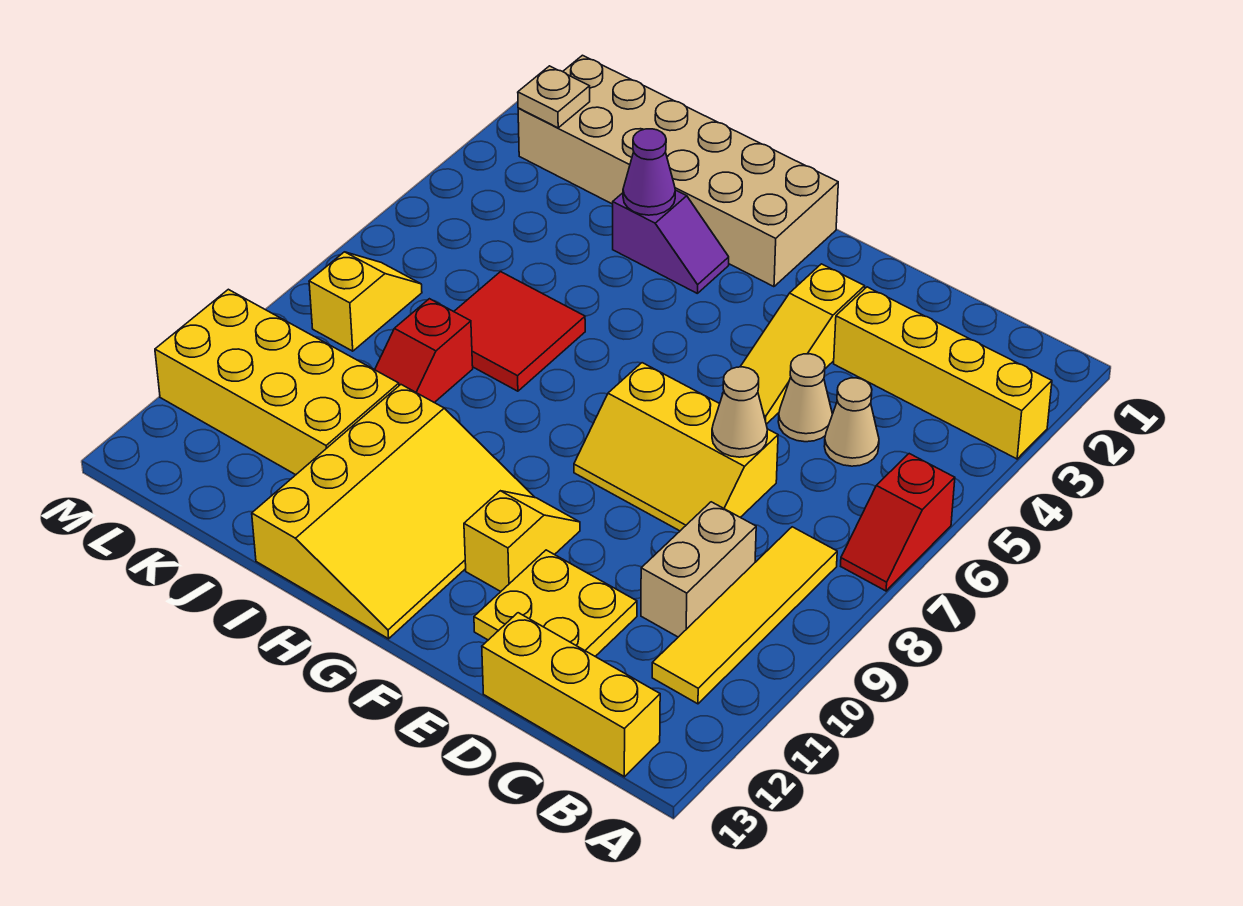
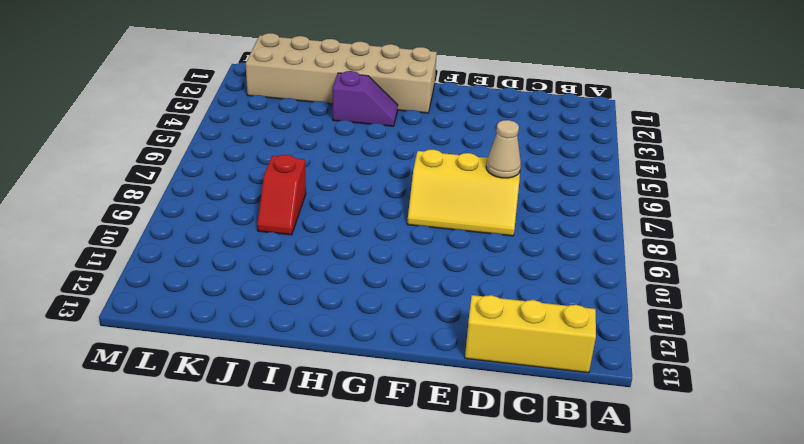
none -> yellow brick A3:D3 level 1
none -> red slope A6:A7 level 1 top 6
none -> yellow tile B8:B11 level 1

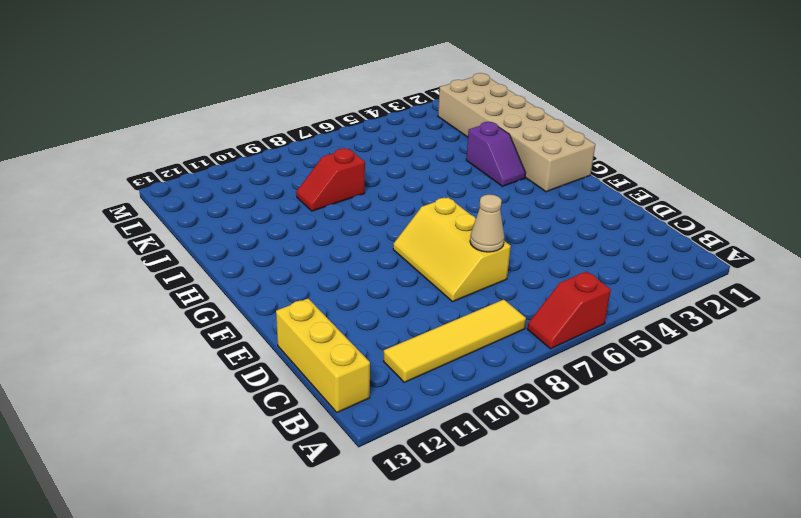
none -> yellow brick A3:D3 level 1
none -> tan cone C5 level 1
none -> tan brick C9:C10 level 1

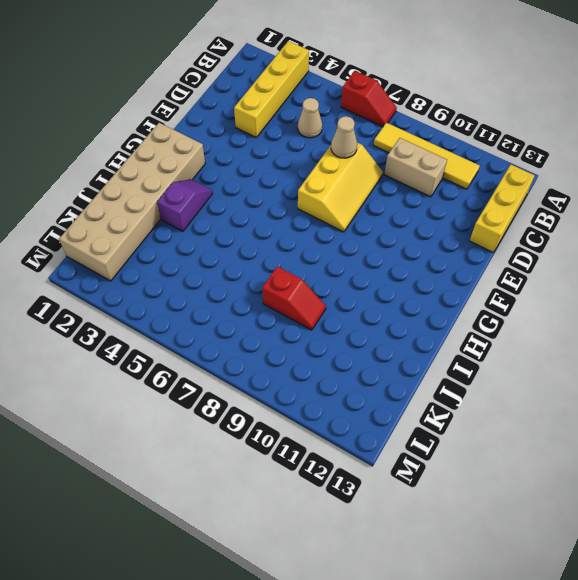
none -> tan cone D5 level 1
none -> yellow plate D11:E12 level 1
none -> yellow slope E3:E5 level 1 top 3

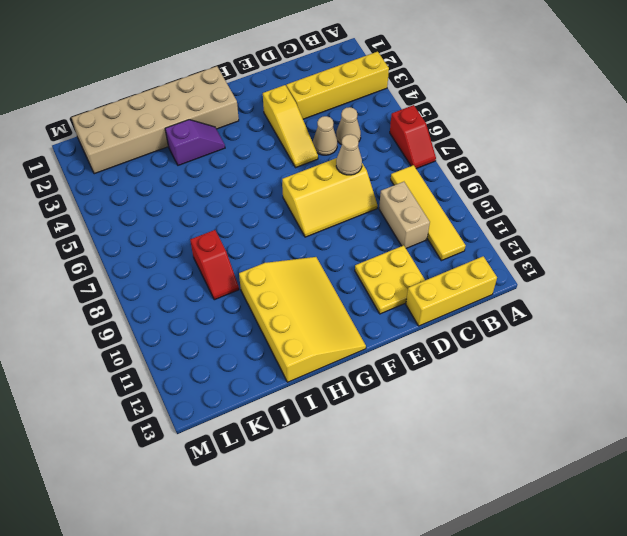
none -> yellow slope F10:F11 level 1 top 11
none -> red tile I6:J7 level 1
none -> yellow brick J10:M11 level 1

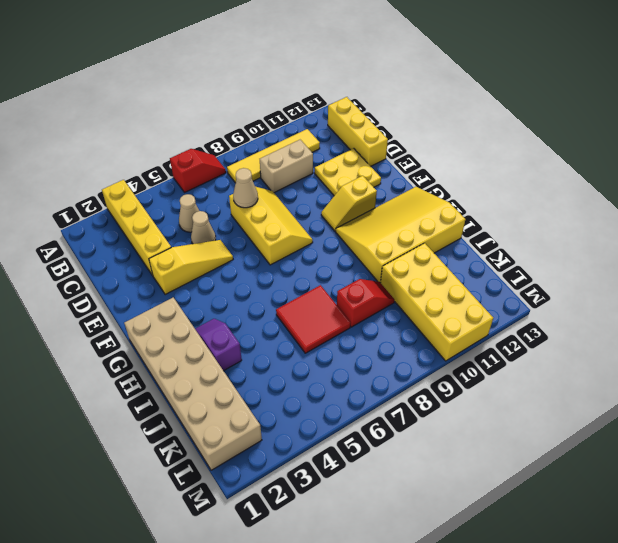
none -> yellow slope L7:L8 level 1 top 8
none -> purple cone I3 level 2
none -> tan plate L2 level 2

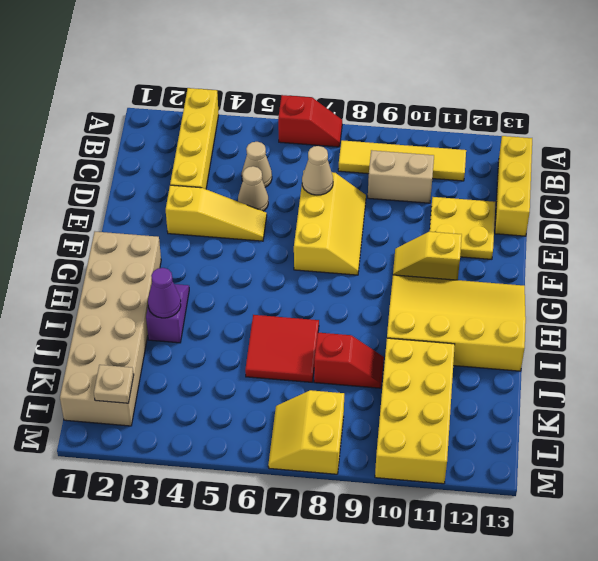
yellow slope L7:M8 level 1 top 8 -> yellow slope L7:L8 level 1 top 8

